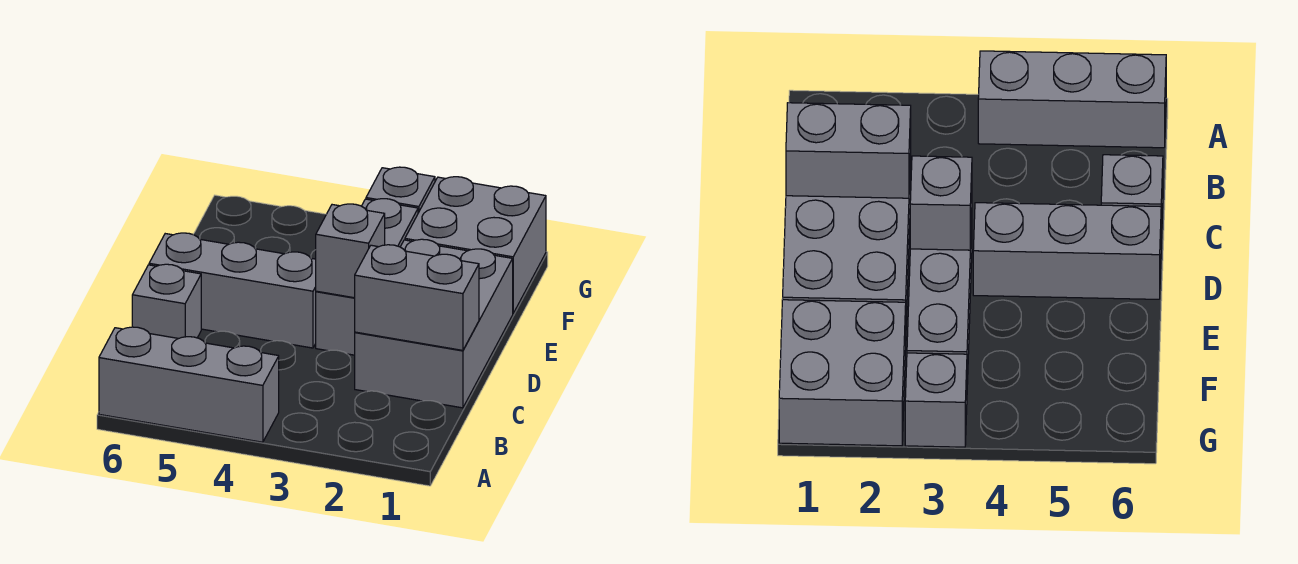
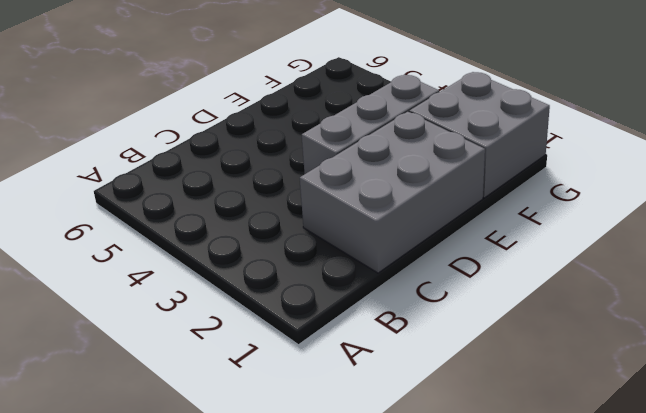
none -> grey brick A4:A6 level 1
none -> grey brick C6 level 1

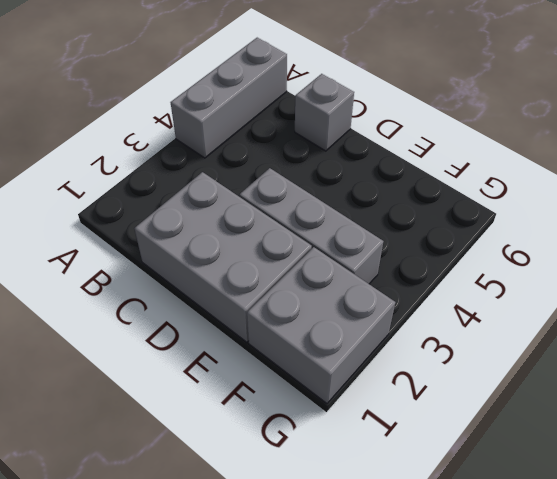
none -> grey brick D4:D6 level 1
none -> grey brick G3 level 1

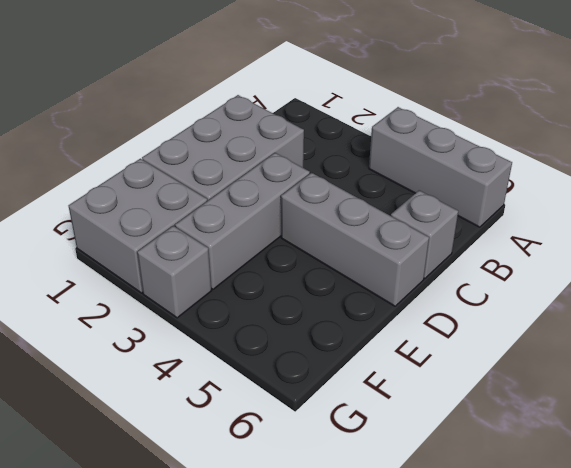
none -> grey brick C1:C2 level 2
none -> grey brick D3 level 2

